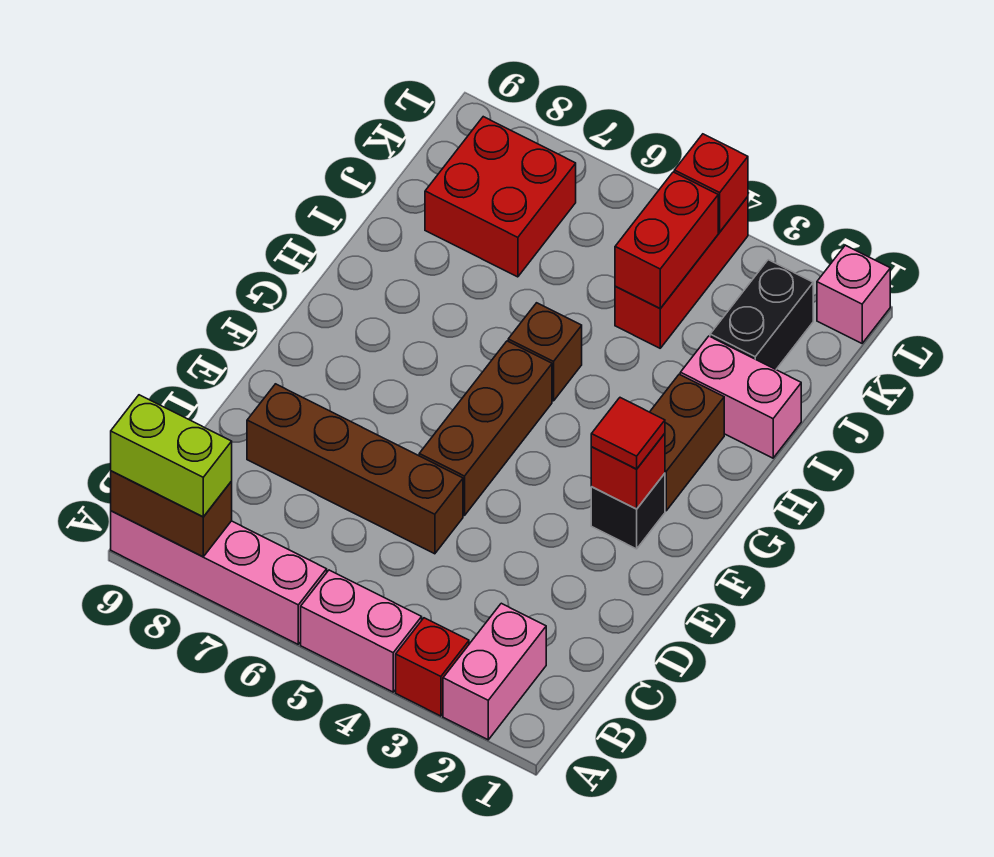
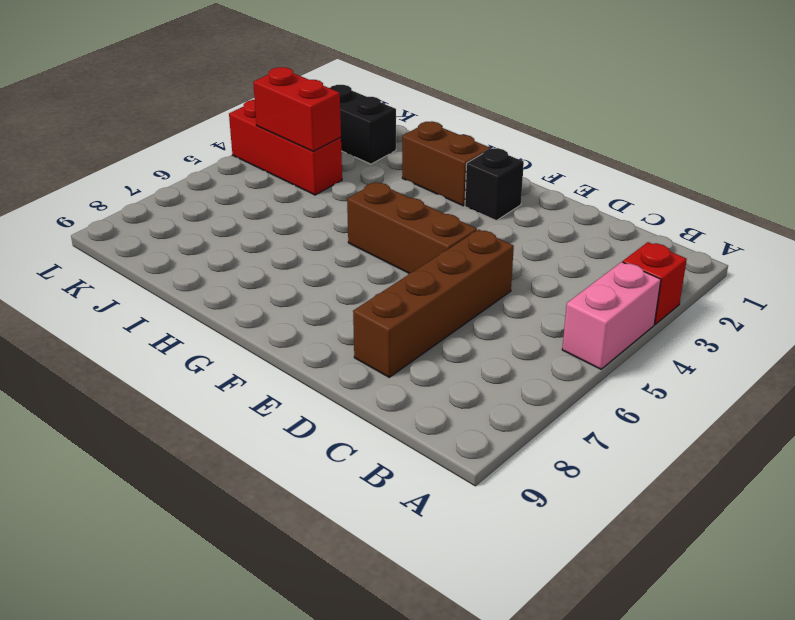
none -> pink brick A2:B2 level 1
none -> pink brick A6:A9 level 1
none -> brown brick H5 level 1

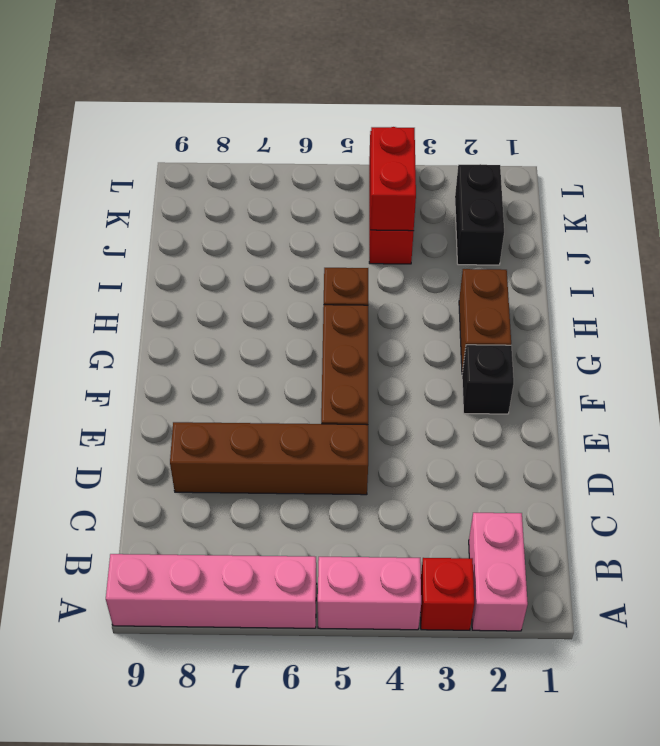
none -> pink brick I1:I2 level 1
none -> red brick J7:K8 level 1
none -> pink brick L1 level 1

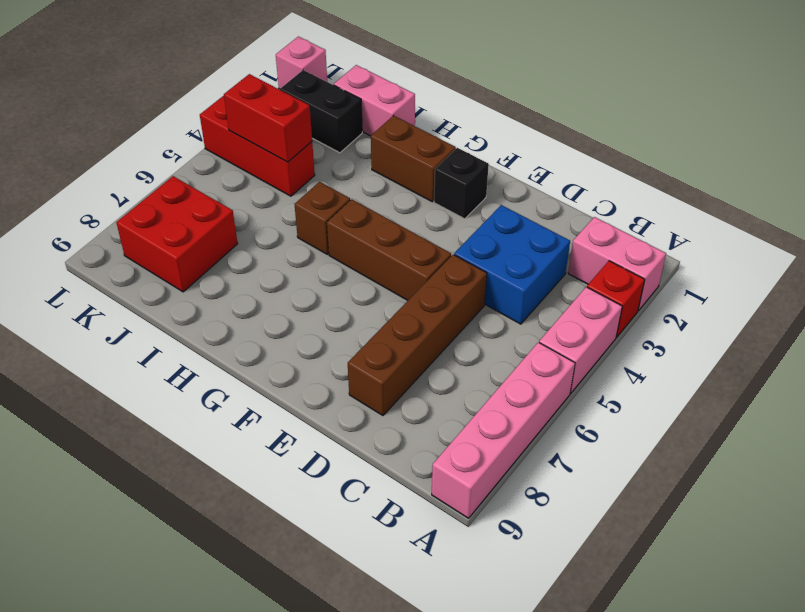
blue brick C3:D4 level 1 -> none
pink brick I1:J1 level 1 -> pink brick I1:I2 level 1
none -> brown brick A8:A9 level 2
none -> red brick F2 level 2
none -> red brick L4 level 2

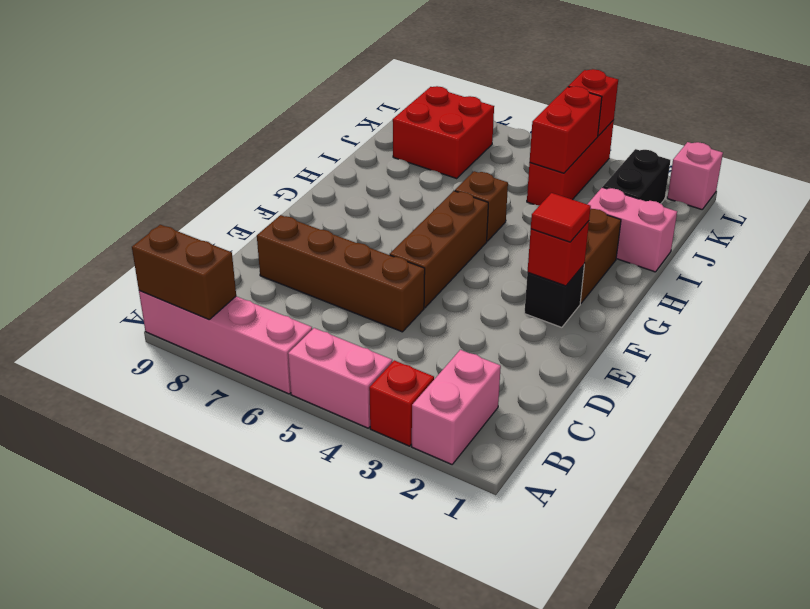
none -> lime brick A8:A9 level 3

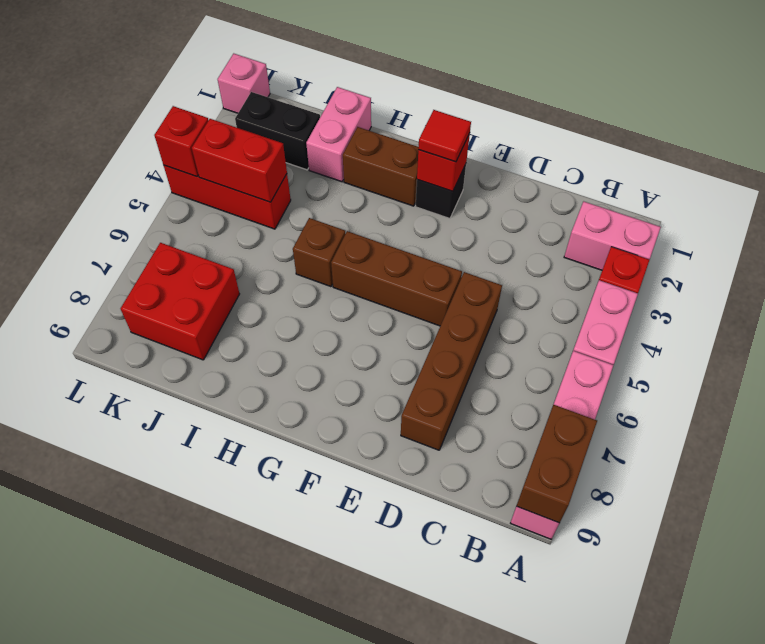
none -> lime brick A8:A9 level 3

